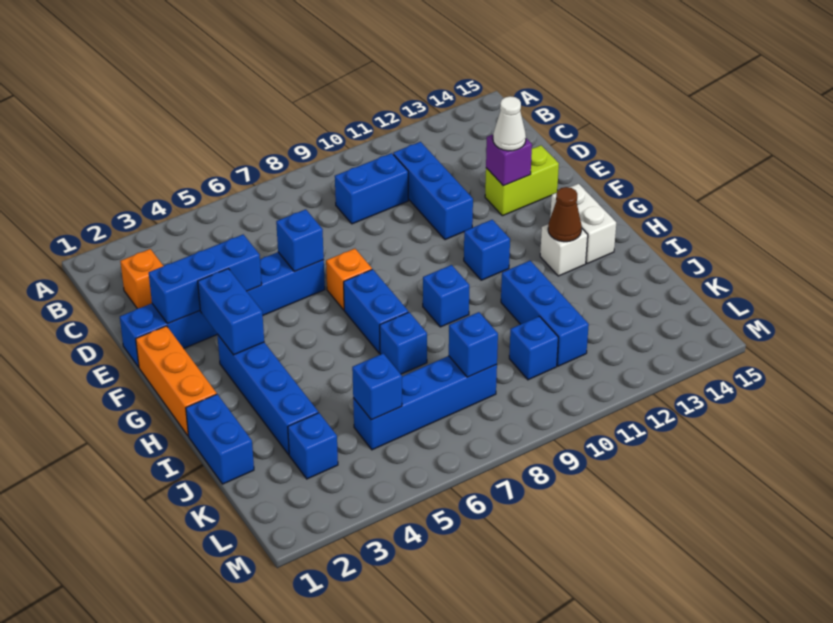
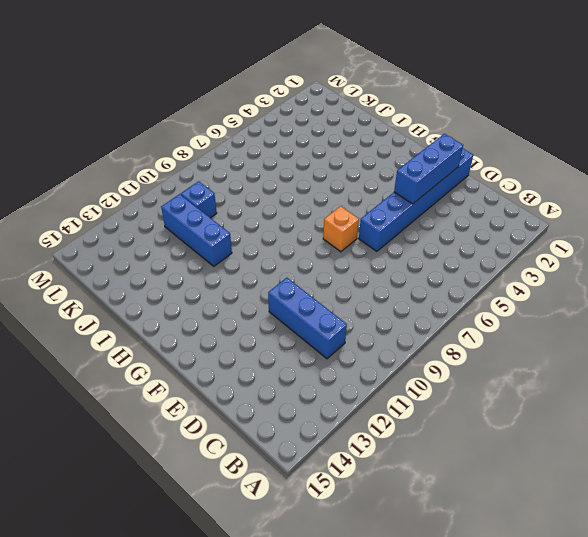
none -> orange brick C2 level 1
none -> blue brick C9:C10 level 1
none -> lime brick E13:E14 level 1

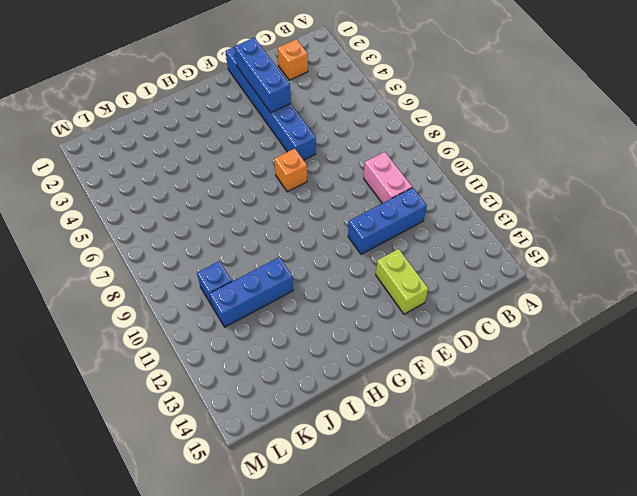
pink brick C9:C10 level 1 -> blue brick C9:C10 level 1
none -> orange brick F1:H1 level 1
none -> blue brick G3:J3 level 1
none -> blue brick G7:H7 level 1

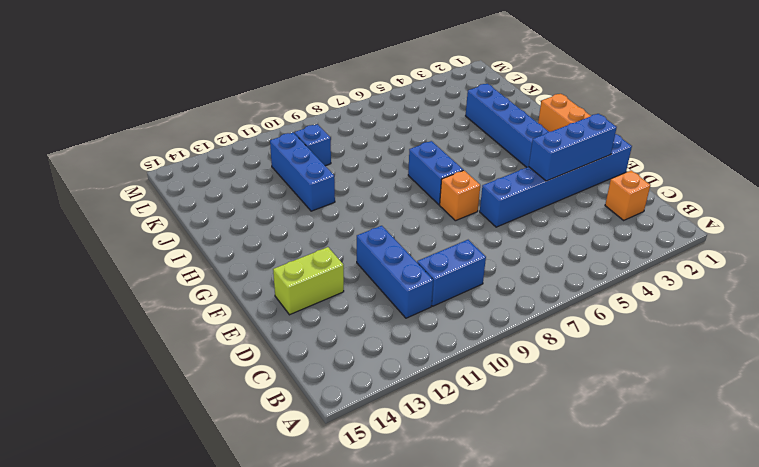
none -> blue brick G11 level 1
none -> white brick G14:H14 level 1
none -> blue brick H9 level 1

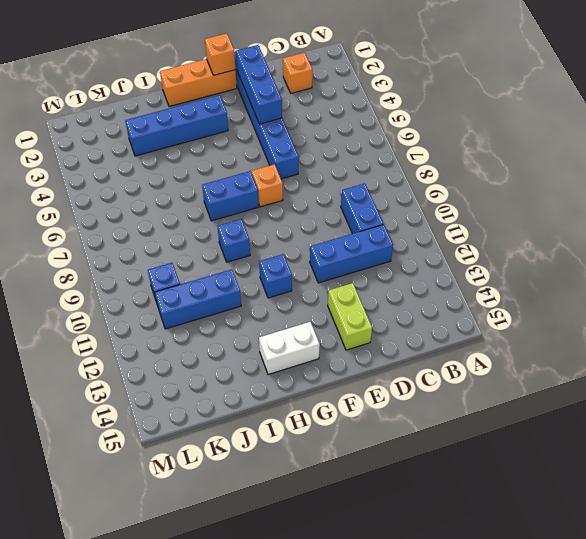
orange brick F1 level 2 -> none
none -> white brick H13 level 1
none -> blue brick I1:J1 level 1
none -> blue brick I7 level 1

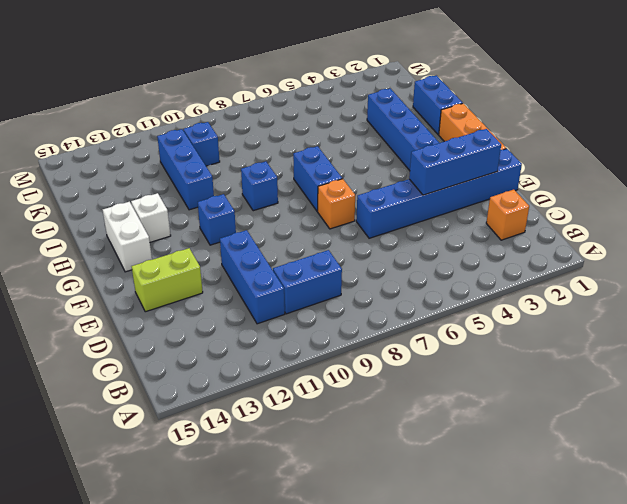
none -> blue brick I7 level 1
none -> blue brick K3 level 1
none -> blue brick K5:K8 level 1

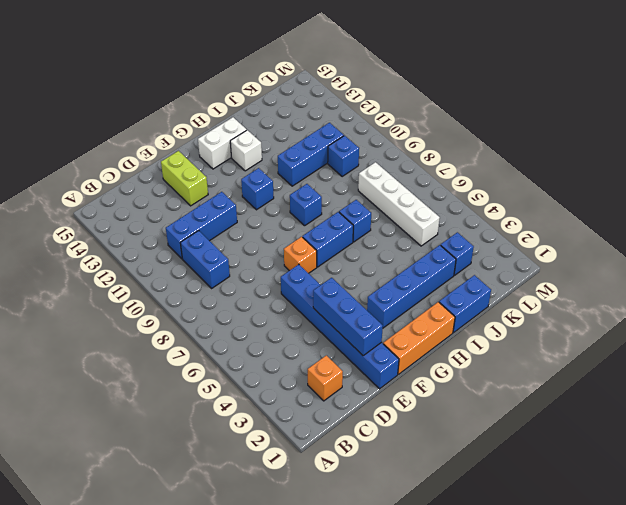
white brick K5:K8 level 1 -> blue brick K5:K8 level 1
none -> blue brick E6 level 2
none -> purple brick E13 level 2
none -> blue brick F3:G3 level 2

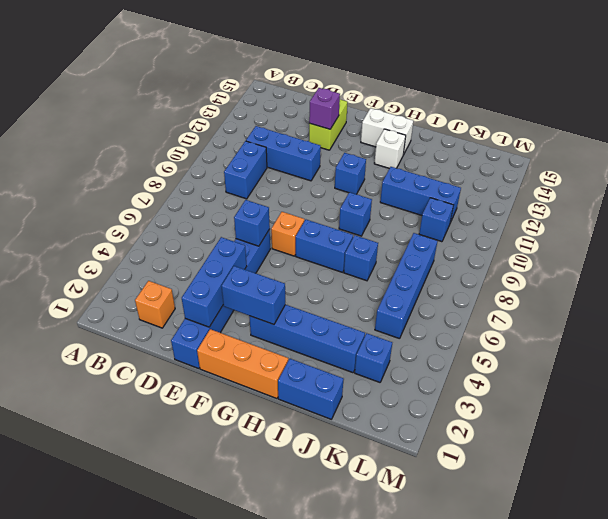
none -> brown cone H13 level 2
none -> blue brick K5 level 2
none -> blue brick K8 level 2

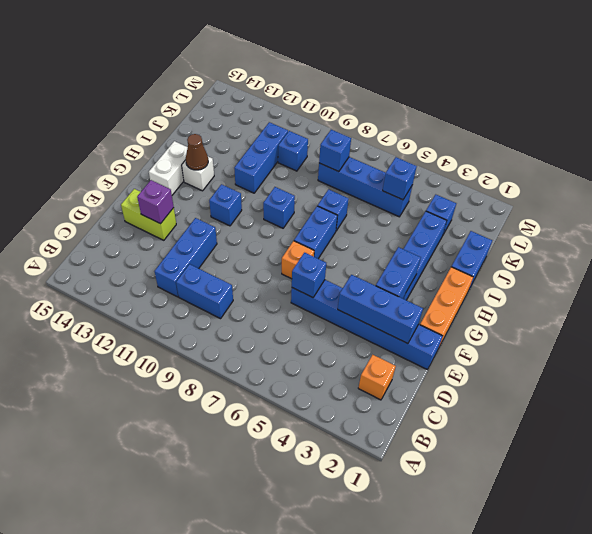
none -> white cone E13 level 3

